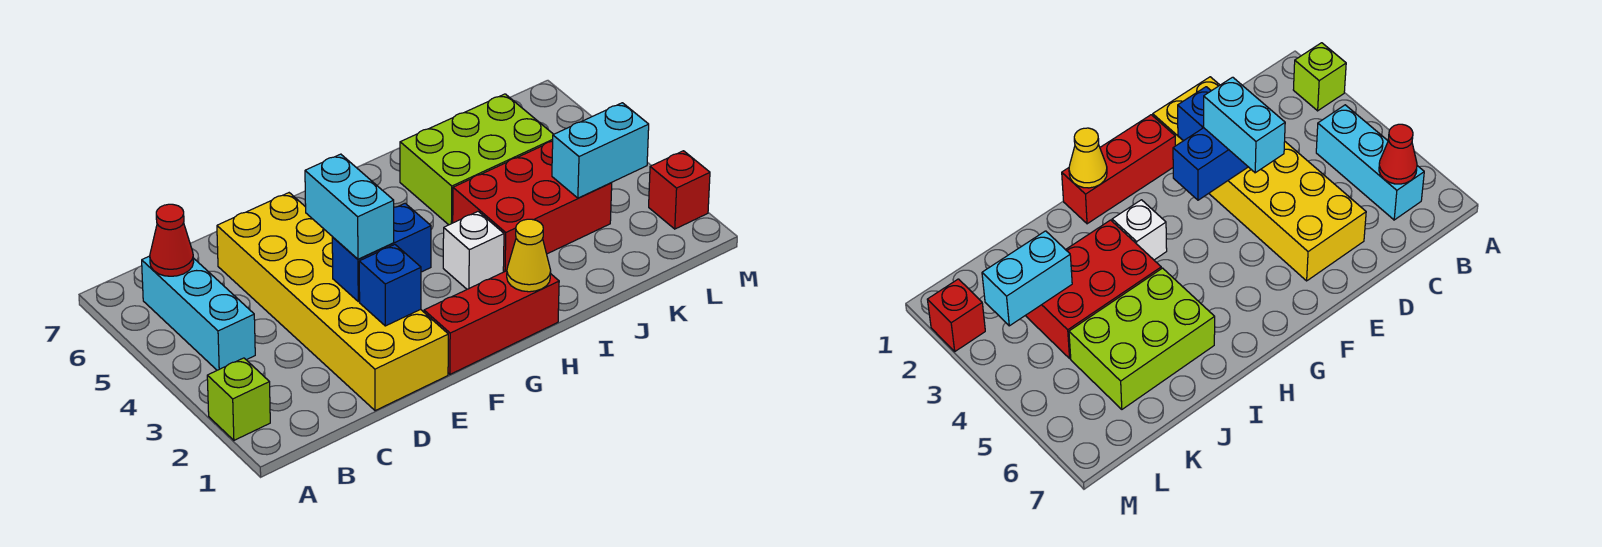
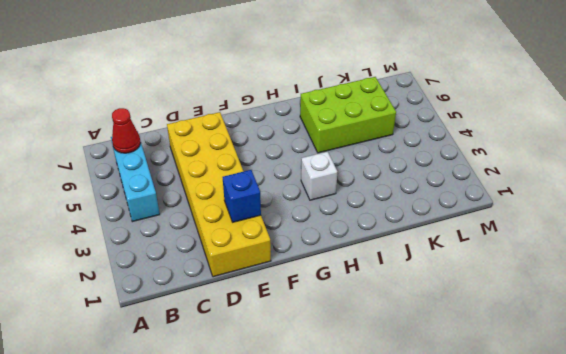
none -> lime brick A2 level 1
none -> red brick F1:H1 level 1
none -> red brick I3:K4 level 1

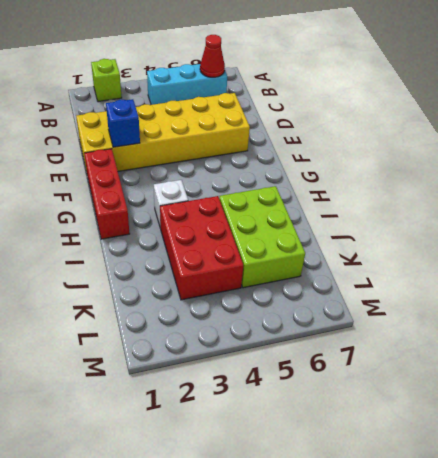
none -> red brick M2 level 1
none -> blue brick E3:F3 level 2
none -> yellow cone H1 level 2

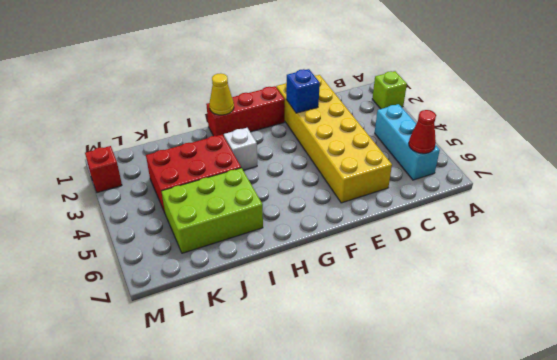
none -> blue brick E3:F3 level 2
none -> cyan brick K3:L3 level 2
none -> cyan brick E3:E4 level 3

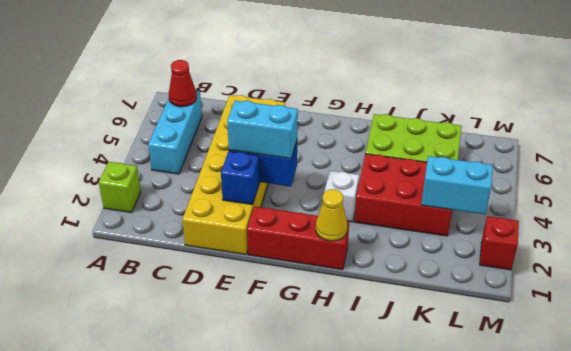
cyan brick E3:F3 level 3 -> cyan brick E3:E4 level 3

